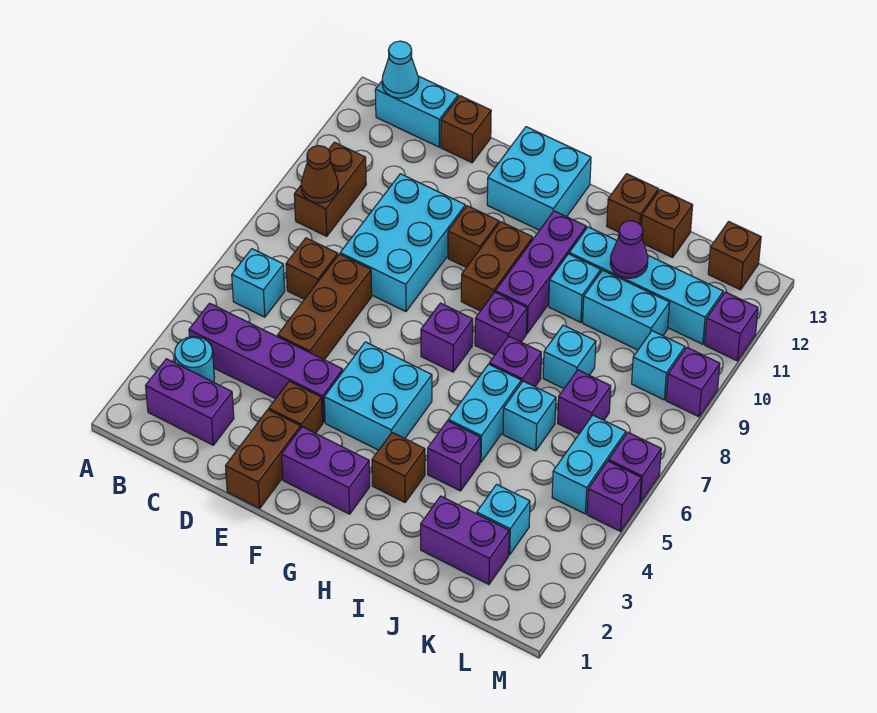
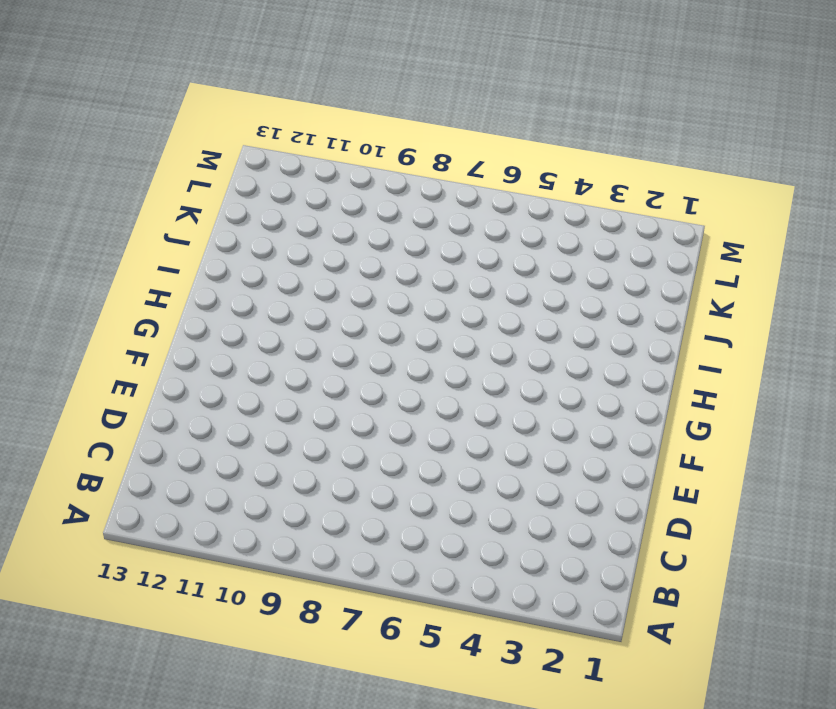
none -> purple brick B2:C2 level 1
none -> cyan round brick B3 level 1
none -> purple brick B4:E4 level 1
none -> cyan brick B6 level 1

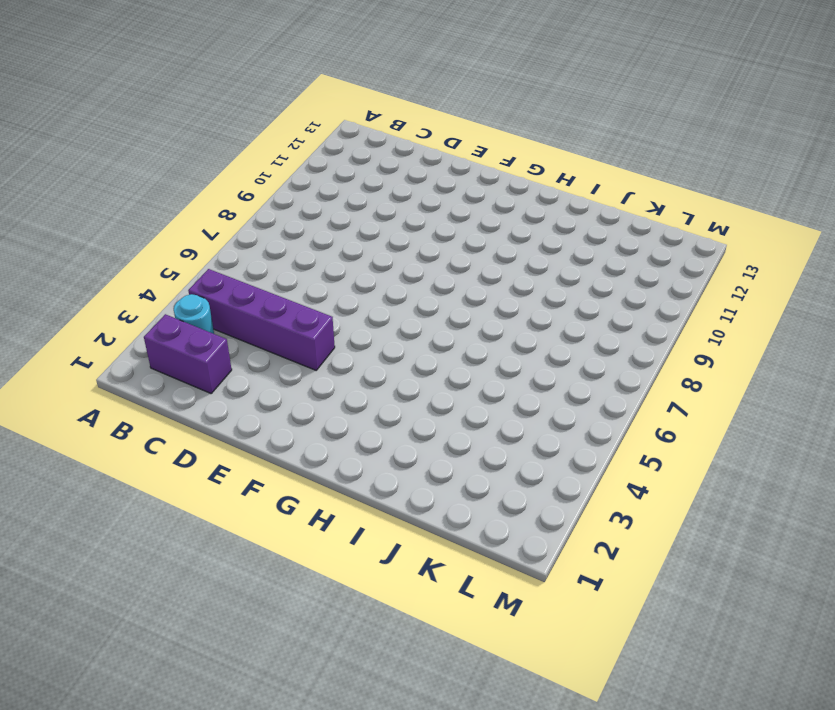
none -> cyan brick B6 level 1
none -> brown brick B9:B10 level 1
none -> cyan brick B13:C13 level 1
none -> brown brick C7 level 1

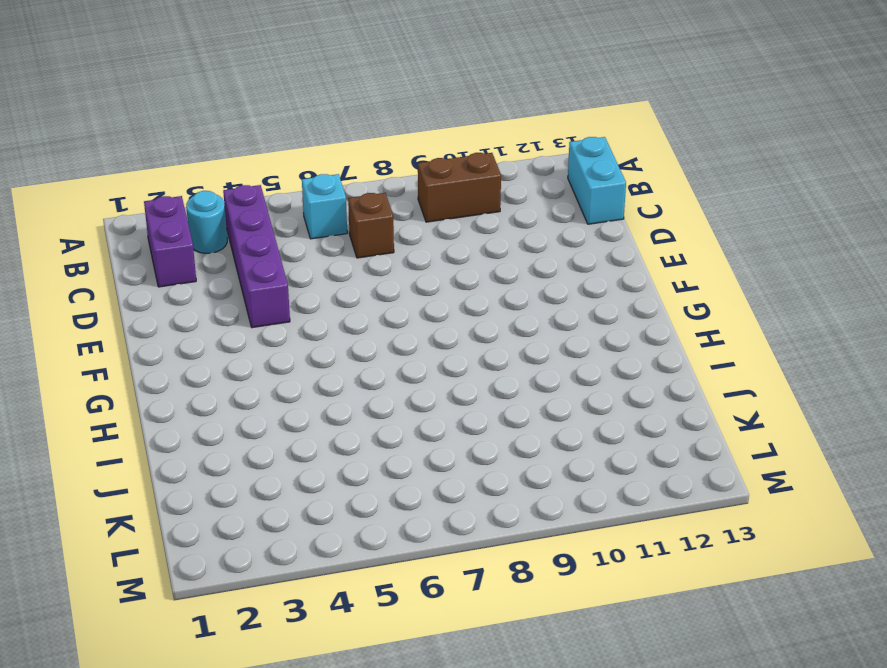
none -> brown brick D5:D7 level 1
none -> cyan brick D8:E10 level 1
none -> brown brick D13 level 1
none -> brown brick E1:E2 level 1

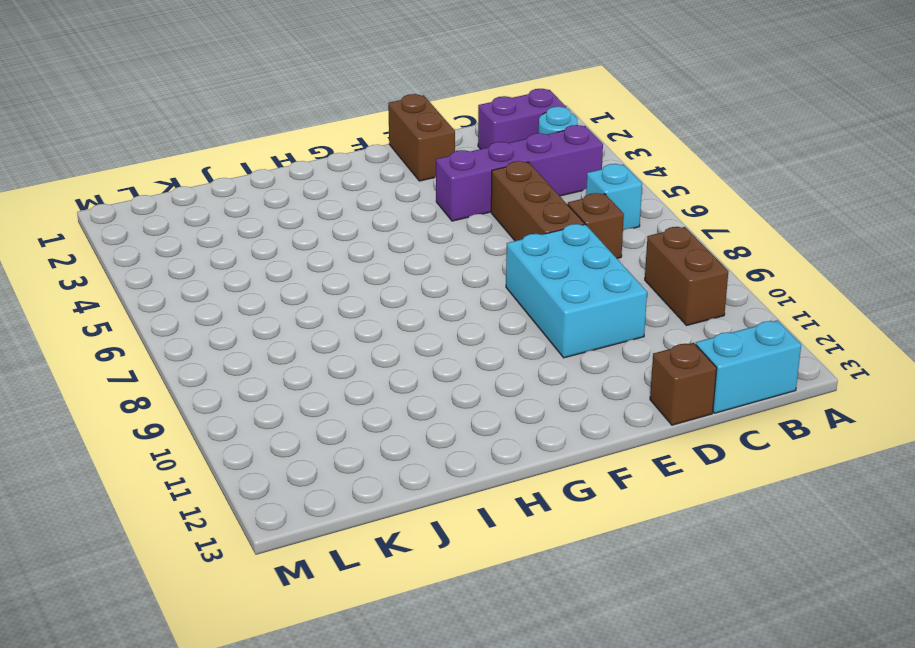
none -> brown brick E3 level 1
none -> purple brick F2:G2 level 1
none -> cyan brick F4:G5 level 1
none -> brown brick F10 level 1

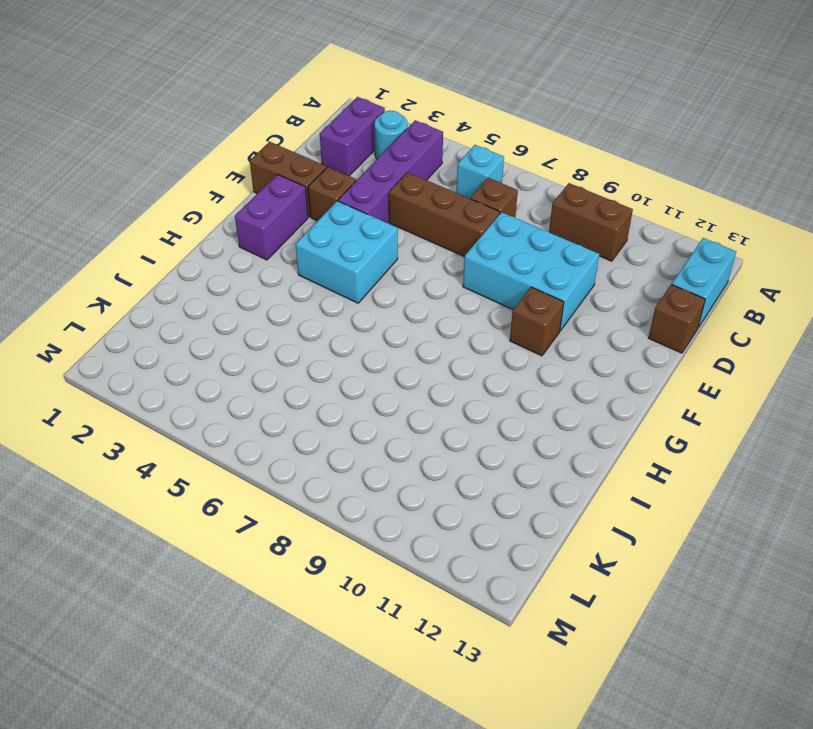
none -> cyan brick F12:G13 level 1
none -> purple brick G7 level 1
none -> brown brick G9:G10 level 1
none -> brown brick H3 level 1

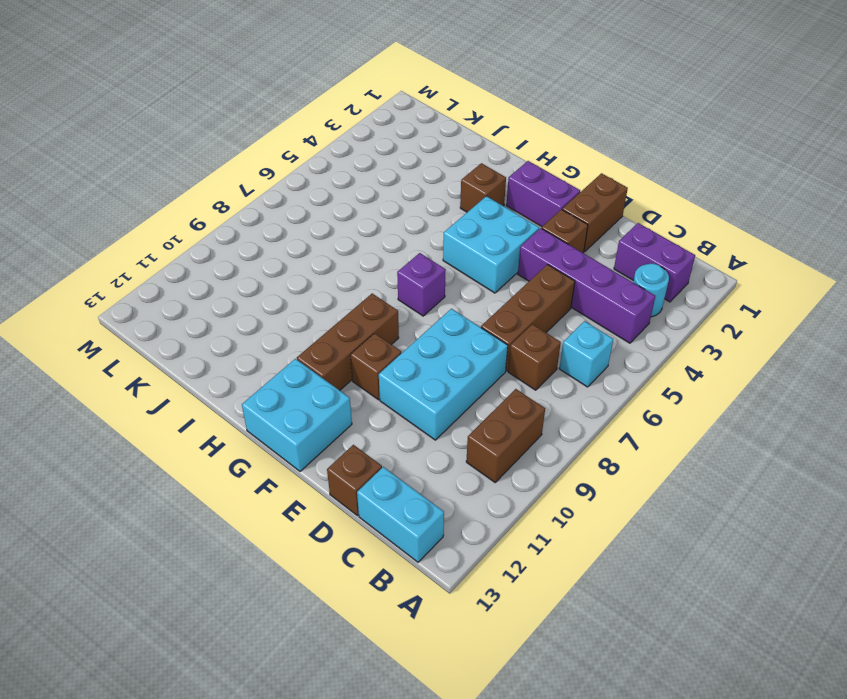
brown brick G9:G11 level 1 -> brown brick G9:G10 level 1
none -> purple brick H8 level 1
none -> purple brick H9:H11 level 1
none -> purple brick I4 level 1
none -> cyan brick I5:I6 level 1

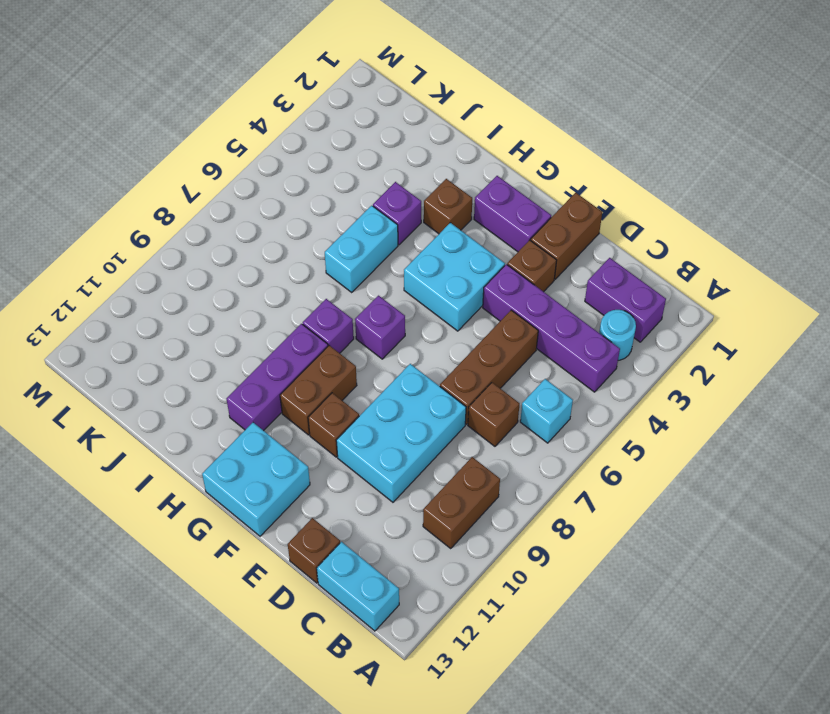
none -> purple brick I7 level 1
none -> cyan brick I10 level 1
none -> cyan brick I11:L11 level 1
none -> brown brick I13 level 1

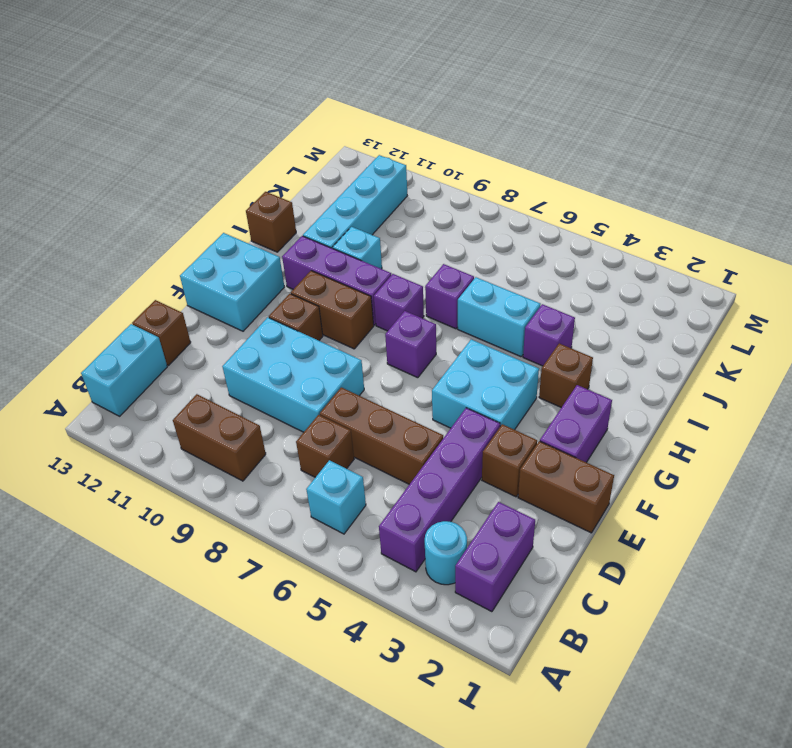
none -> purple brick J2:K2 level 1
none -> cyan brick J6 level 1
none -> cyan brick J8 level 1
none -> cyan brick J10:K10 level 1

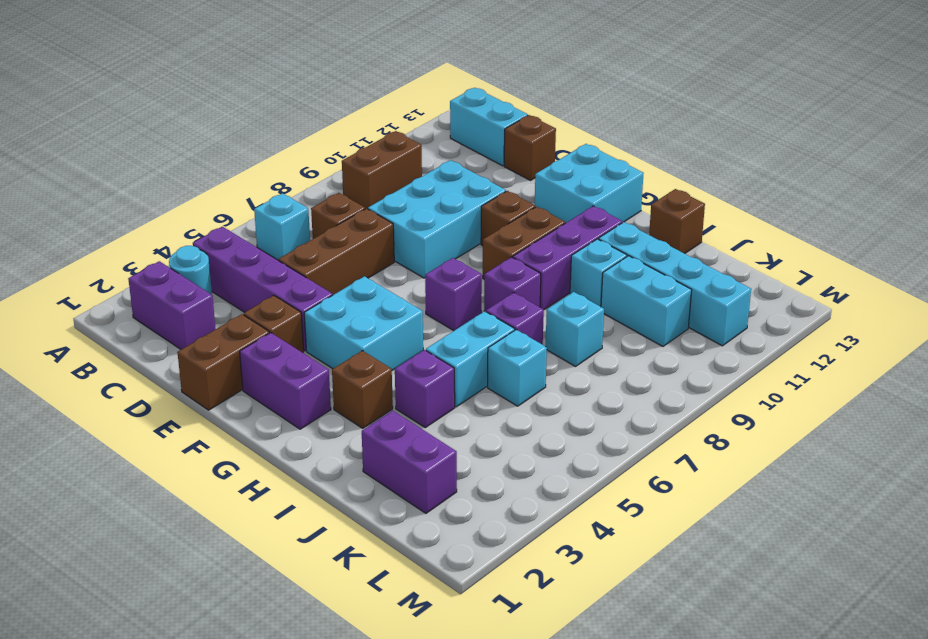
none -> brown brick J13 level 1
none -> cyan brick K3 level 1
none -> purple brick K7 level 1
none -> cyan brick L5:L6 level 1

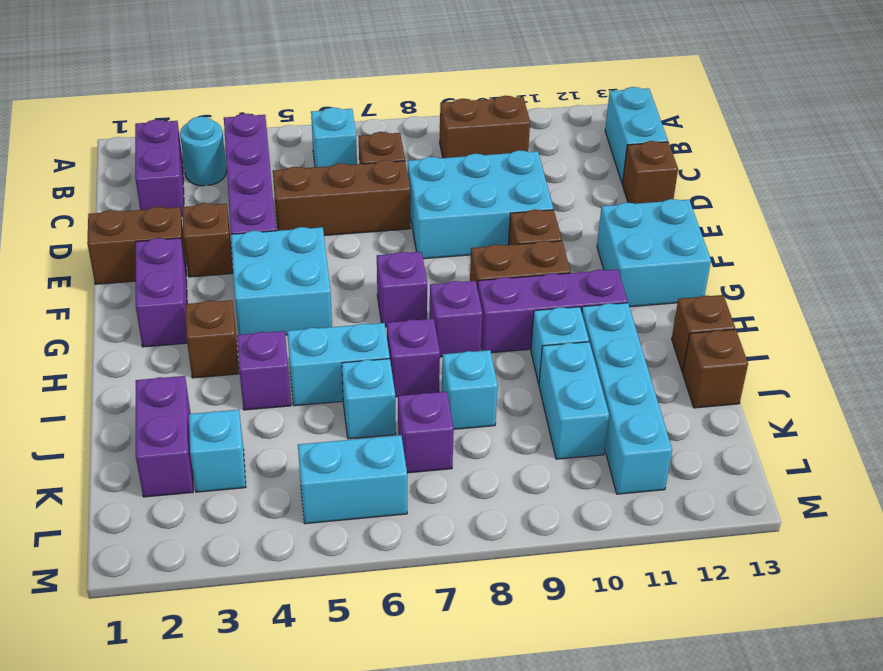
none -> cyan brick L9 level 1
none -> brown brick L13 level 1
none -> purple brick M5 level 1
none -> purple brick M6 level 1

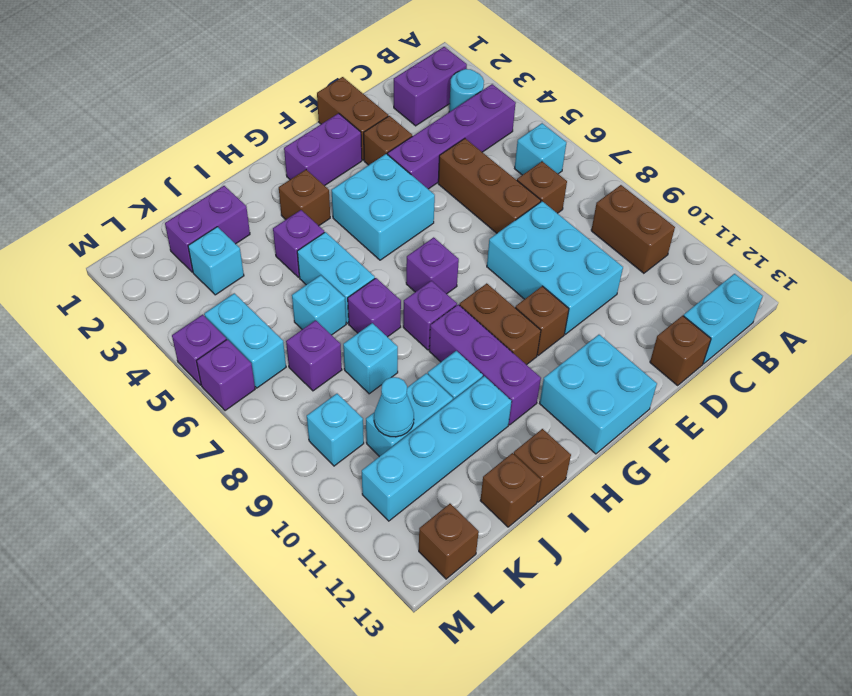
cyan cone K10 level 2 -> cyan cone B13 level 2
none -> purple brick M9 level 1
none -> purple brick M11 level 1
none -> brown cone B9 level 2
none -> purple cone J11 level 2

